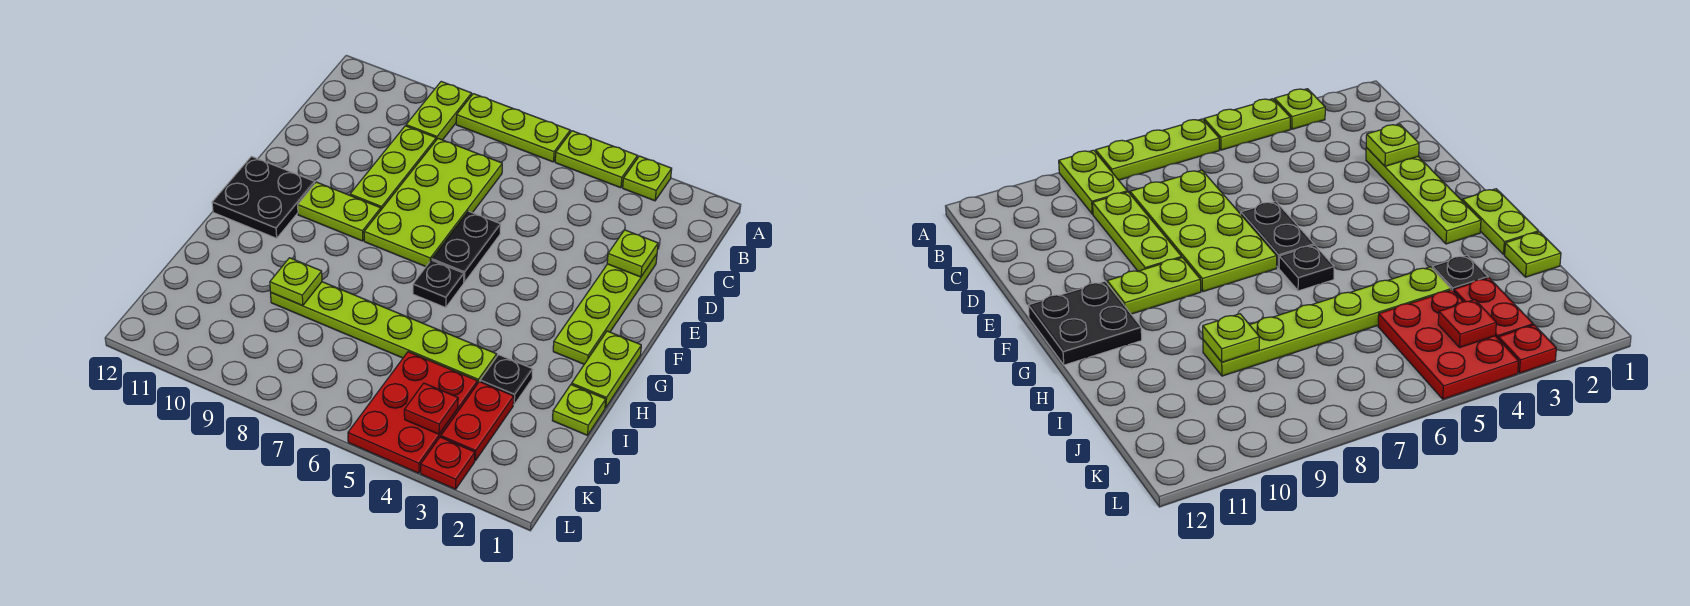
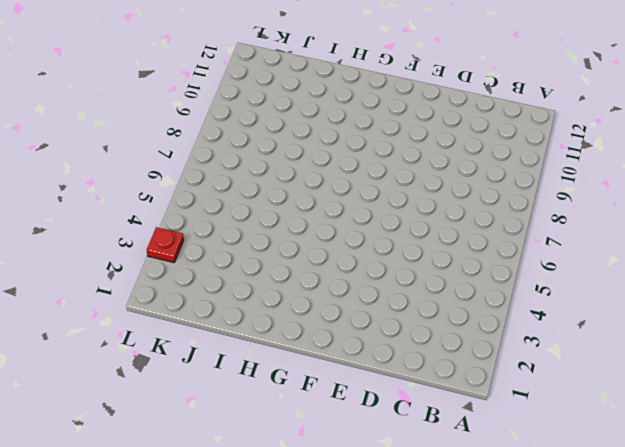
none -> lime plate A3 level 1
none -> lime plate A4:A5 level 1
none -> lime plate A6:A8 level 1

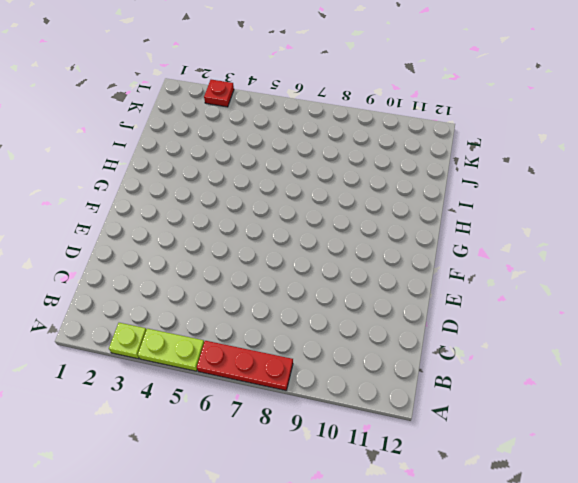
red plate A6:A8 level 1 -> lime plate A6:A8 level 1
none -> lime plate A9:B9 level 1
none -> lime plate C7:F8 level 1
none -> lime plate C9:E9 level 1

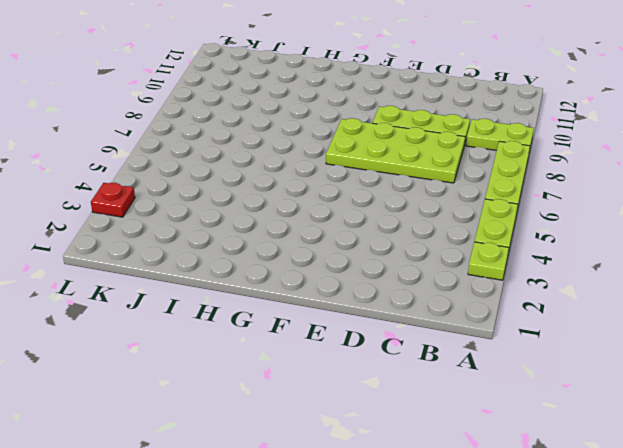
none -> lime plate D2:G2 level 1
none -> black plate E6:F6 level 1
none -> lime plate F9:F10 level 1

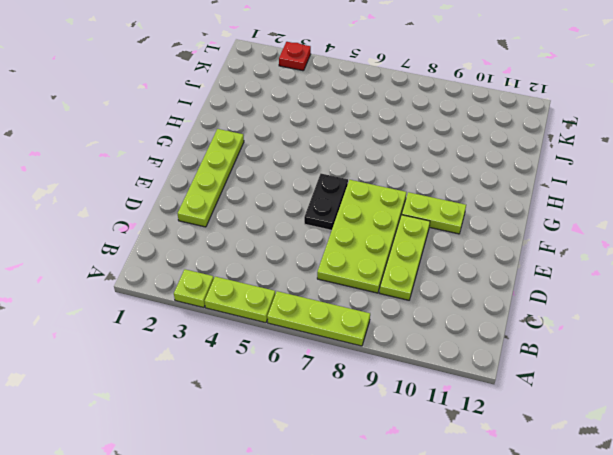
none -> lime plate A9:B9 level 1
none -> black plate F11:G12 level 1
none -> lime plate G1:H1 level 1

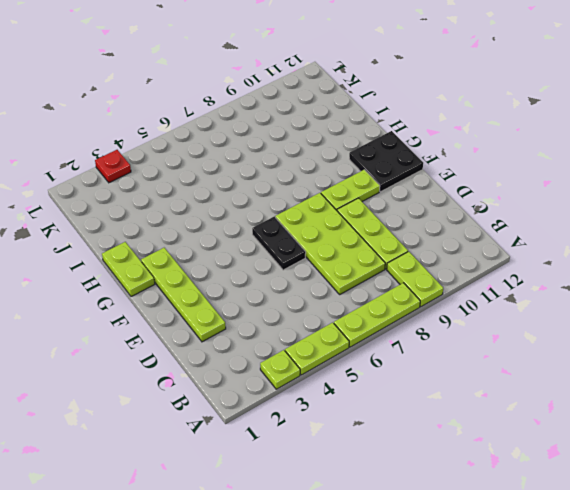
none -> black plate G6 level 1
none -> lime plate I1 level 1
none -> black plate I3 level 1

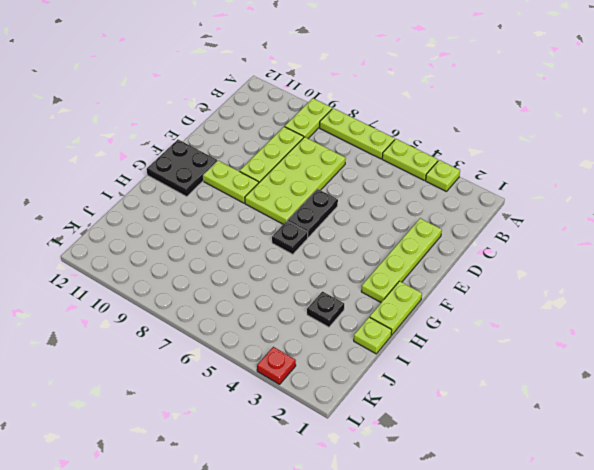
none -> lime plate I4:I9 level 1
none -> red plate J3:K3 level 1
none -> red plate J4:L5 level 1

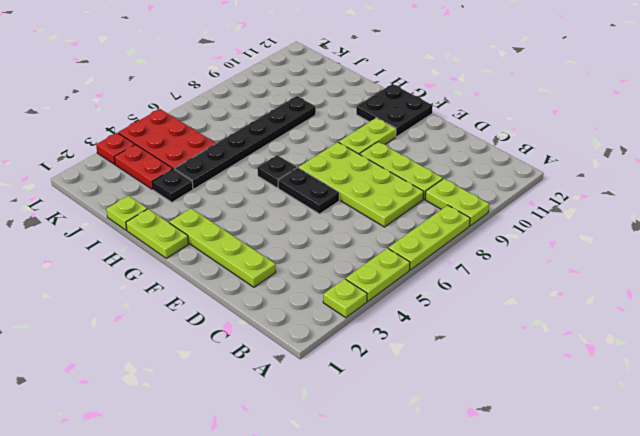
black plate I4:I9 level 1 -> lime plate I4:I9 level 1
none -> lime plate D2 level 2
none -> lime plate I9 level 2
none -> red plate K4 level 2

